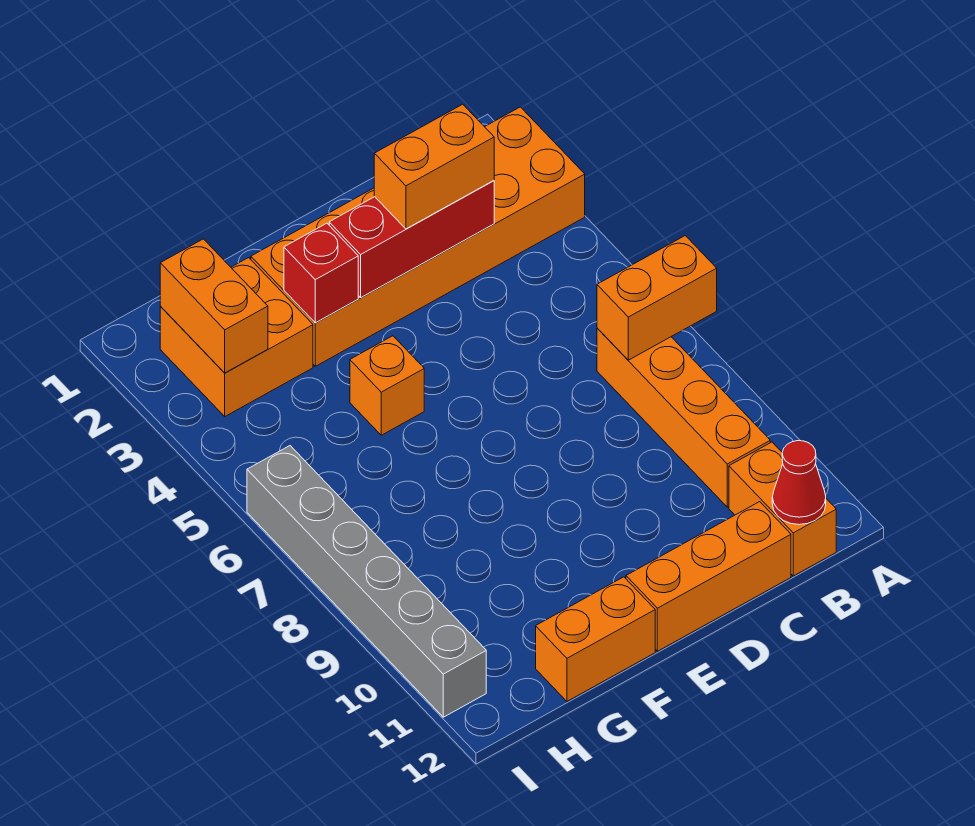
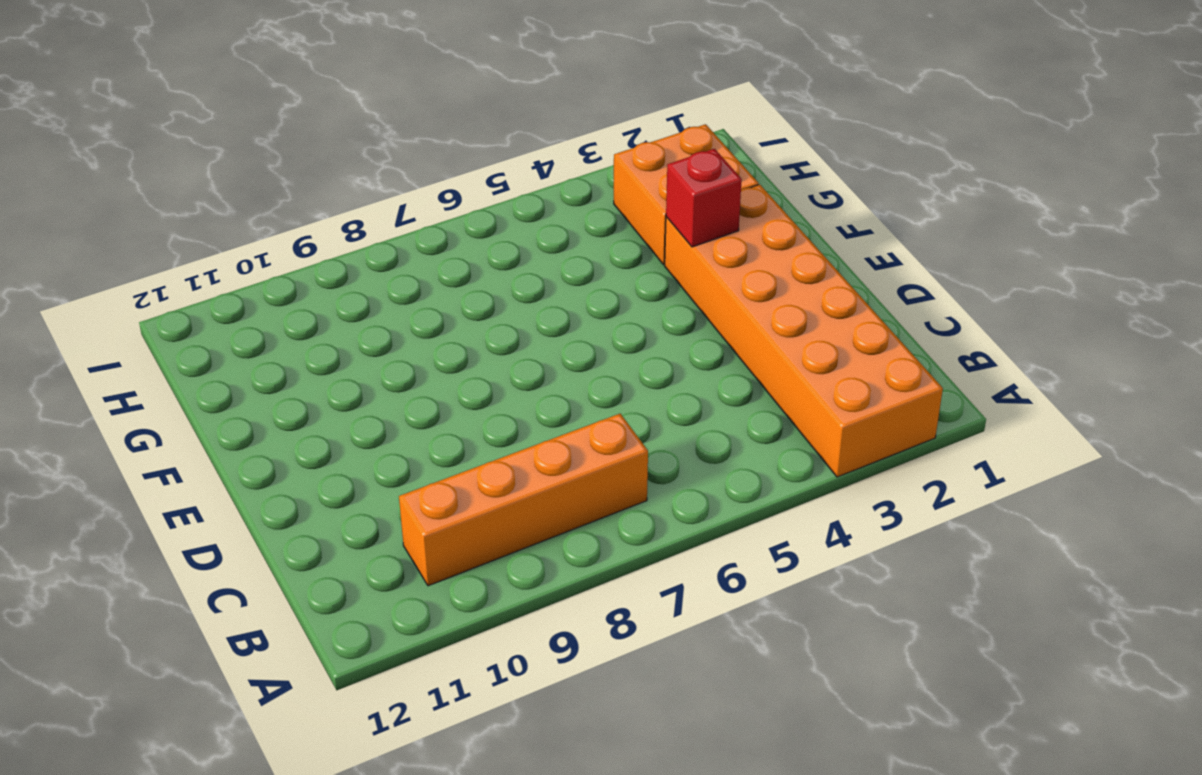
none -> orange brick B11:B12 level 1
none -> orange brick C12:E12 level 1
none -> orange brick F5 level 1

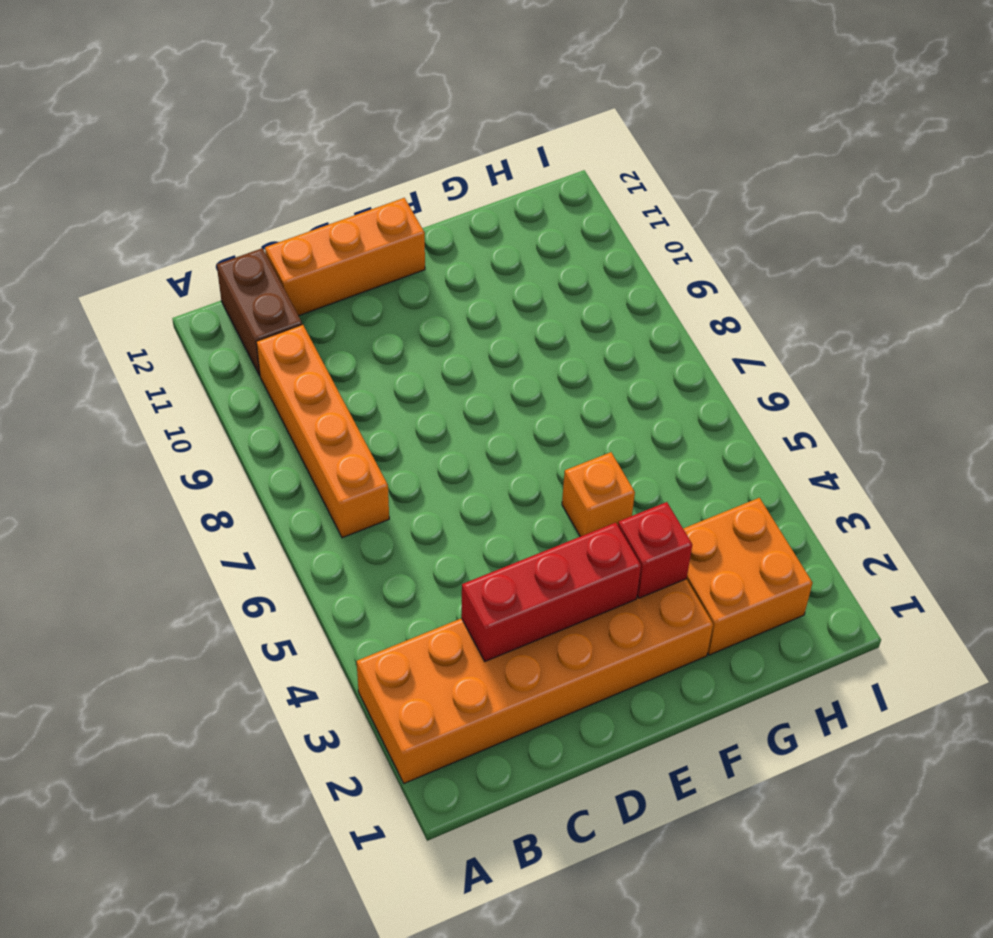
brown brick B11:B12 level 1 -> orange brick B11:B12 level 1
none -> orange brick F12:G12 level 1
none -> grey brick I6:I11 level 1
none -> orange brick A7:B7 level 2

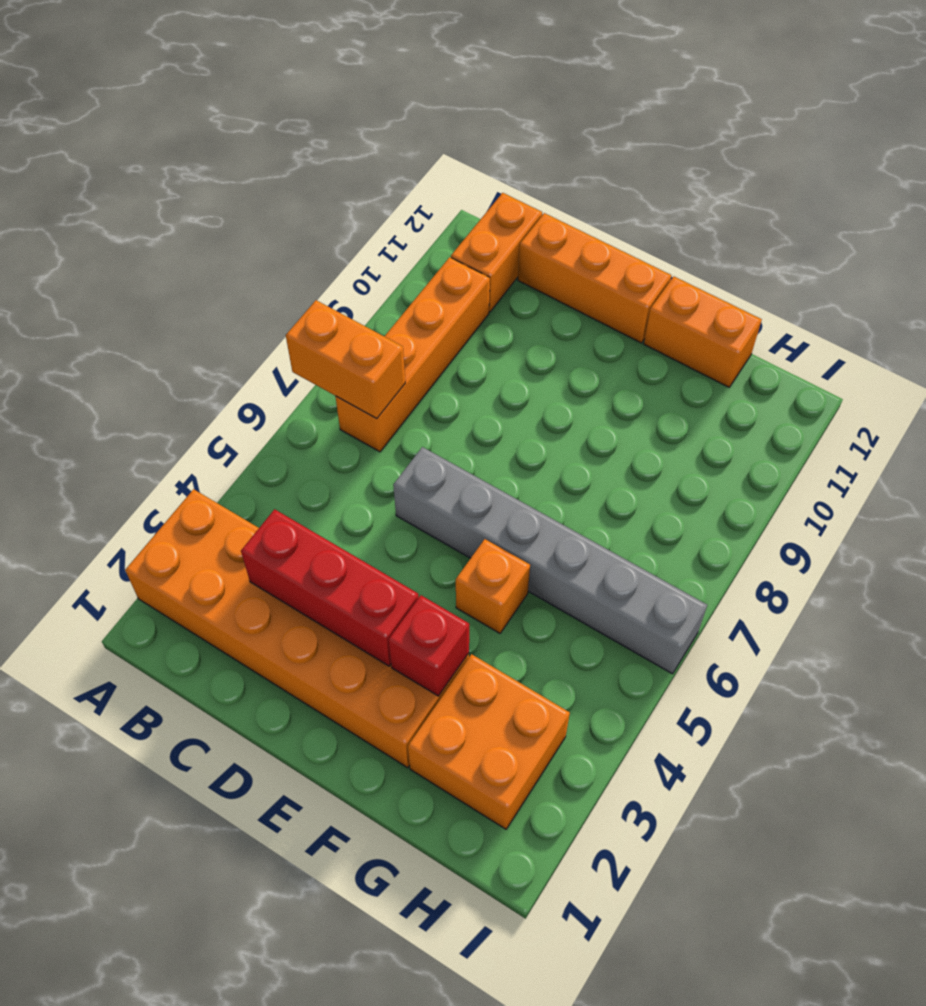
grey brick D6:I6 level 1 -> grey brick I6:I11 level 1
none -> red cone B12 level 2
none -> orange brick H2:H3 level 2
none -> orange brick C3:D3 level 3

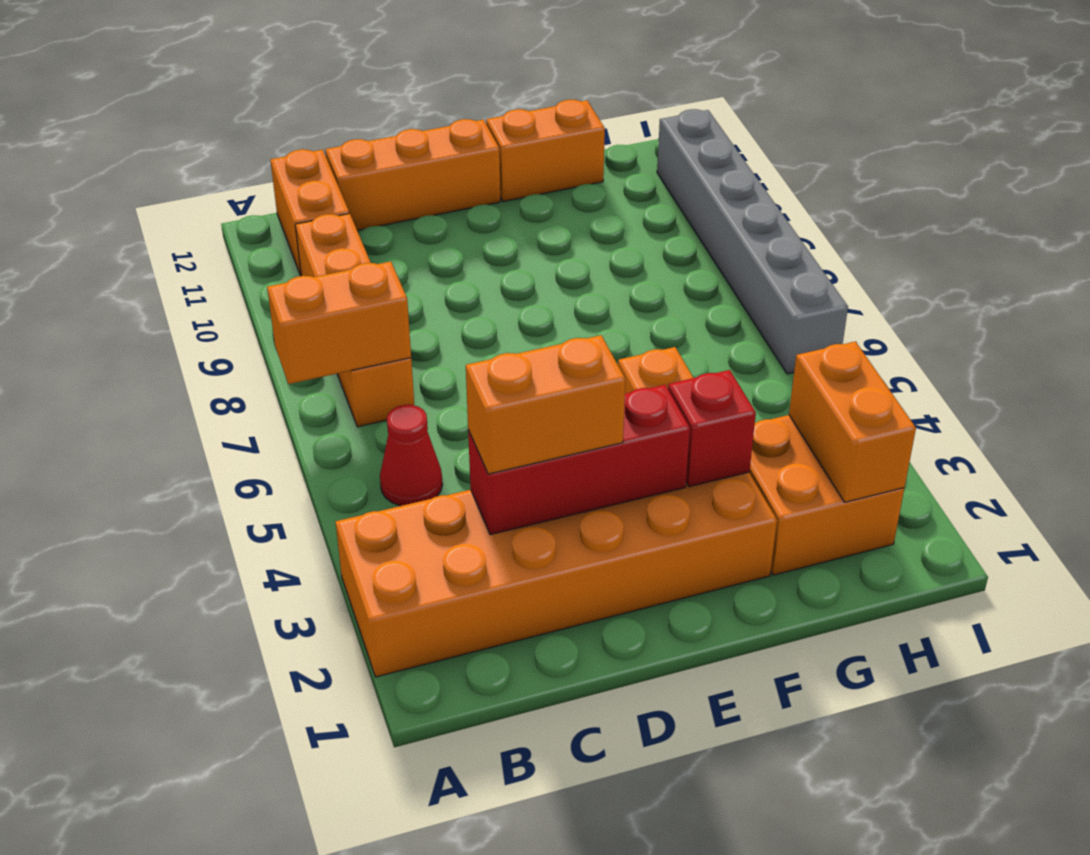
red cone B5 level 1 -> red cone B12 level 2

